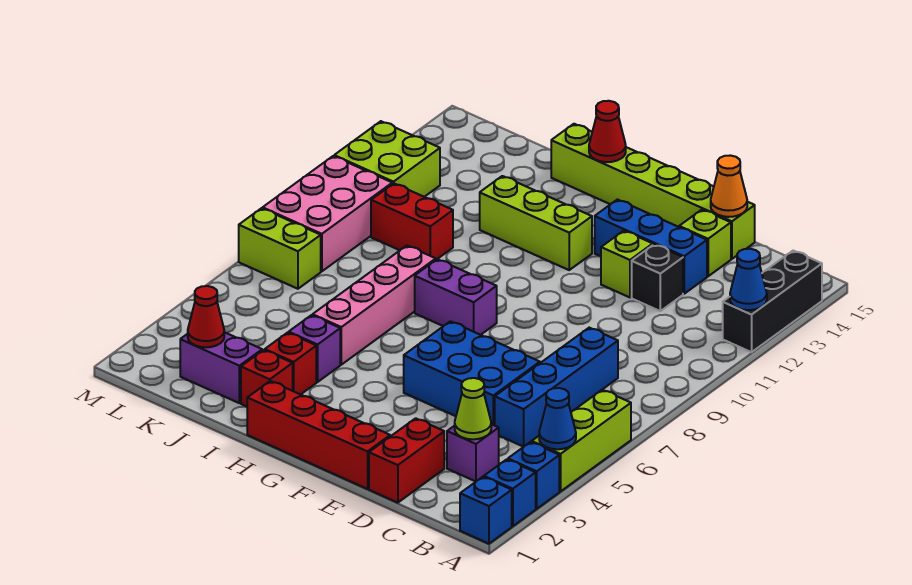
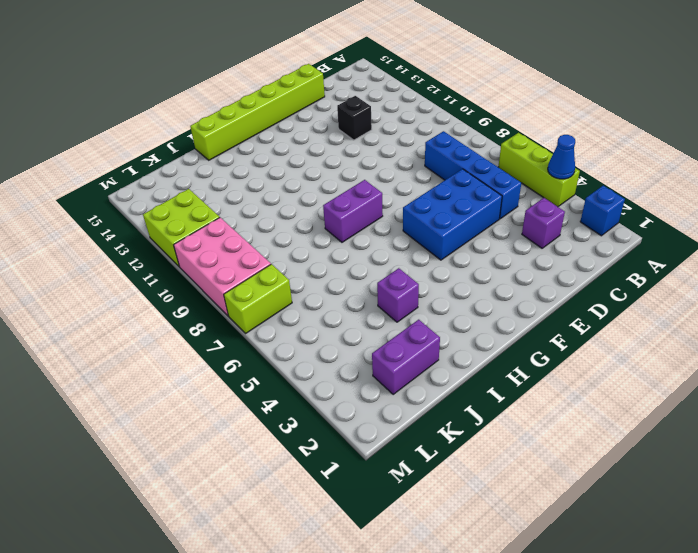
none -> blue brick A1 level 1
none -> blue brick A3 level 1
none -> black brick A12:A14 level 1
none -> red brick D1:D2 level 1

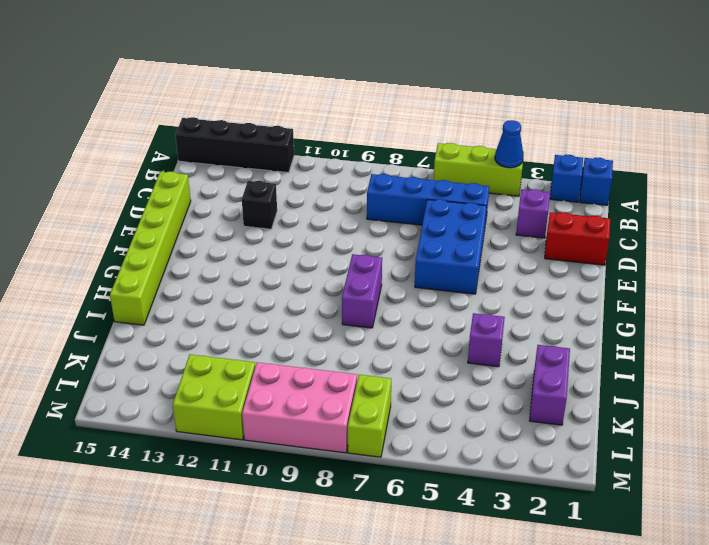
black brick A12:A15 level 1 -> black brick A12:A14 level 1
none -> blue brick A3 level 1
none -> blue brick D13:F13 level 1
none -> lime brick D14 level 1
none -> red brick E1:H1 level 1

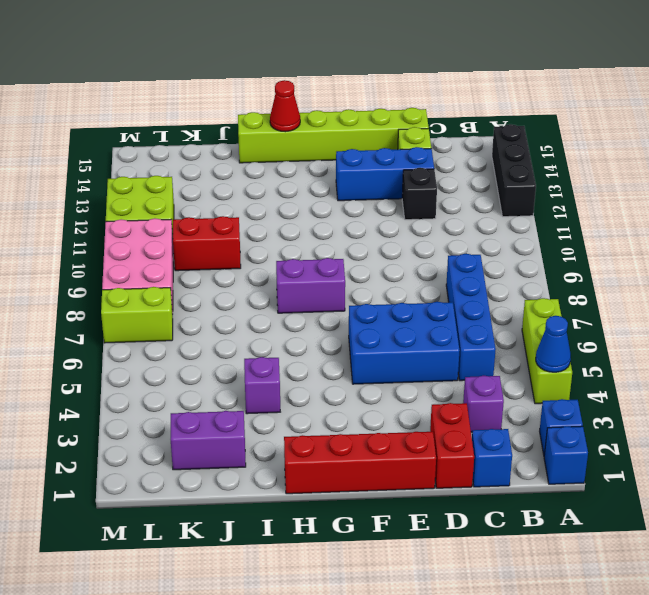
blue brick C1 level 1 -> blue brick A3 level 1
none -> lime brick E12 level 1
none -> lime brick G12:I12 level 1
none -> red brick I2 level 1
none -> red brick I3 level 1

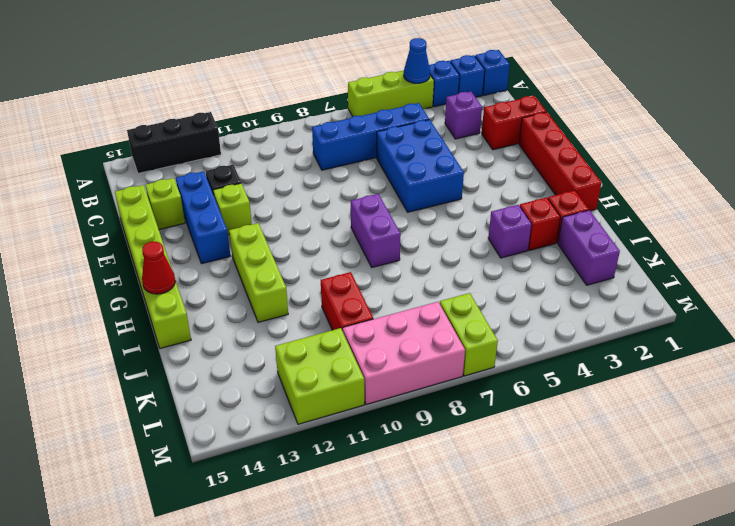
none -> pink brick I5:I8 level 1
none -> blue cone A12 level 2
none -> lime cone C3 level 2
none -> orange cone D15 level 2

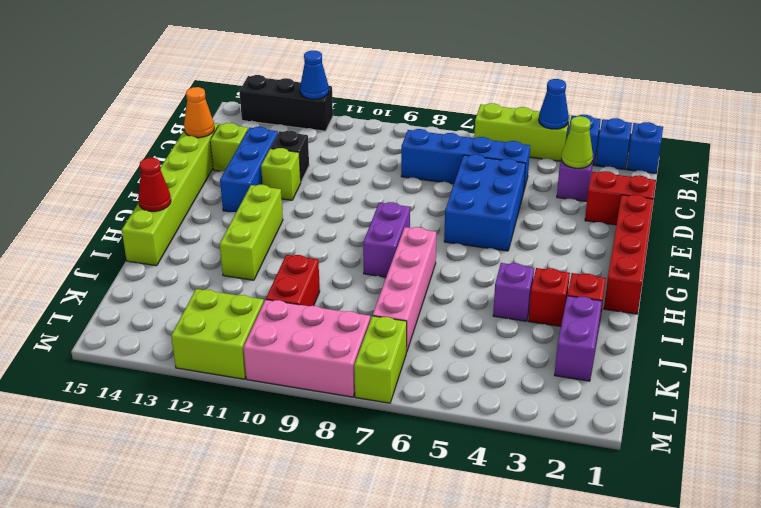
pink brick H7:K7 level 1 -> pink brick I5:I8 level 1
none -> red cone K2 level 2

